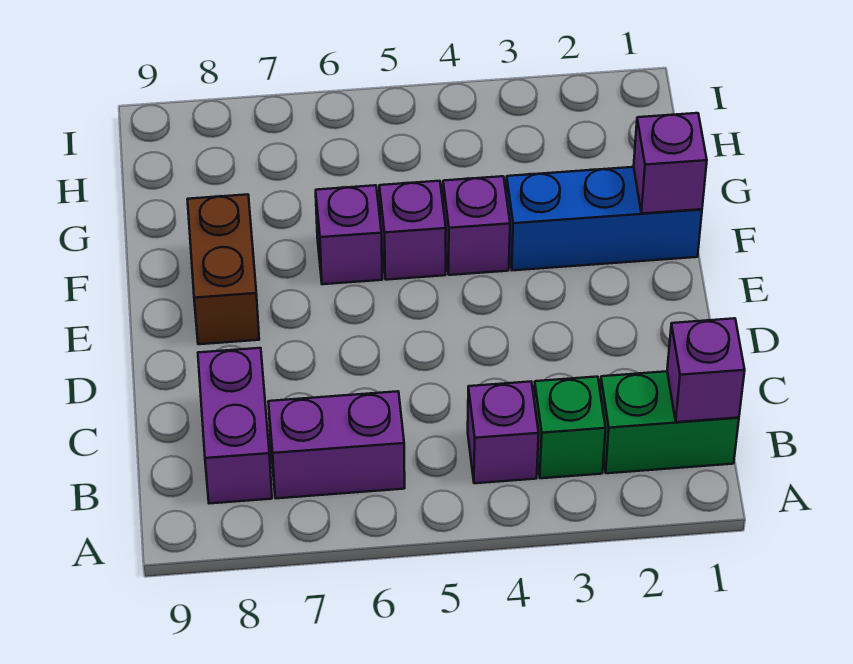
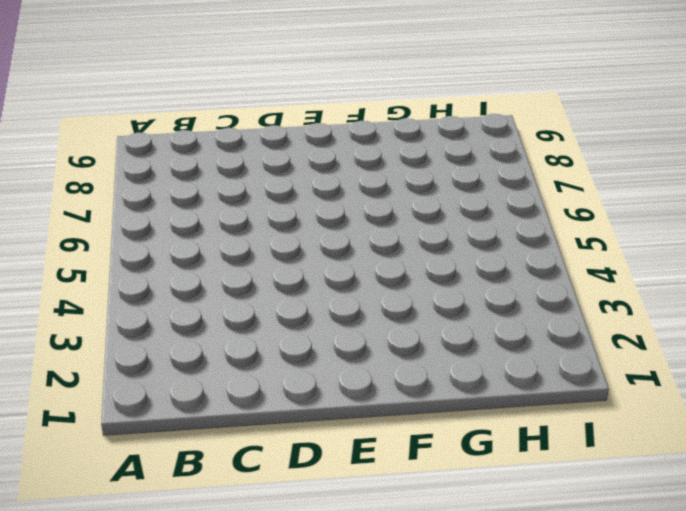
none -> green brick B1:B2 level 1
none -> green brick B3 level 1
none -> purple brick B4 level 1

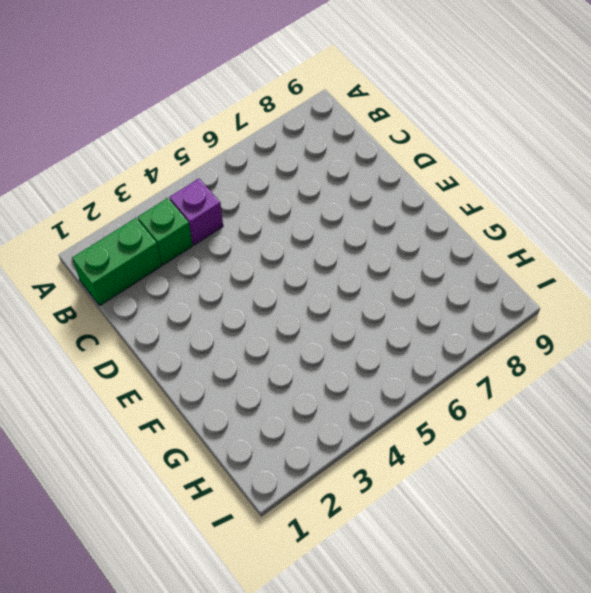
none -> purple brick B6:B7 level 1
none -> purple brick B8:C8 level 1
none -> brown brick E8:F8 level 1

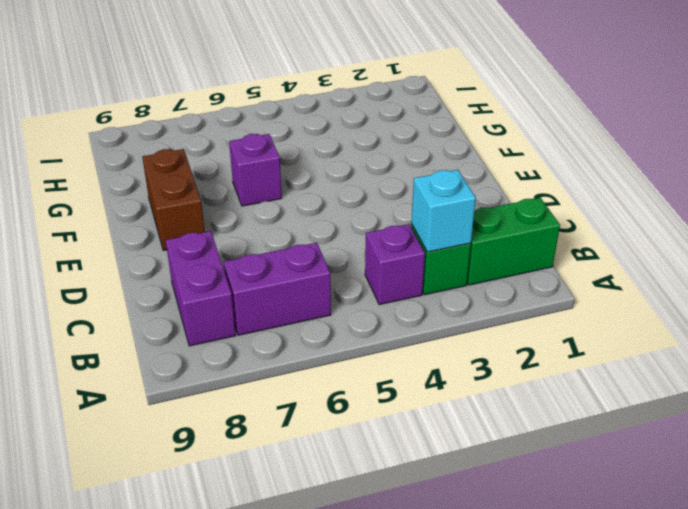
cyan brick B3 level 2 -> none
none -> blue brick F1:F3 level 1
none -> purple brick F4 level 1
none -> purple brick F5 level 1

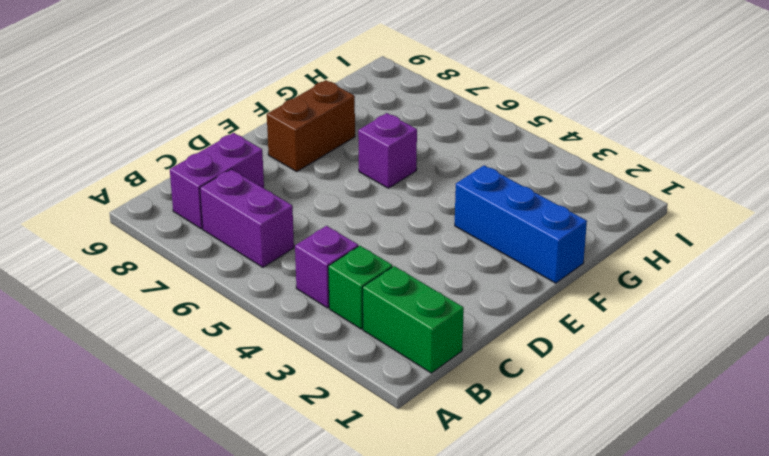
none -> purple brick F4 level 1
none -> purple brick F5 level 1
none -> purple brick B1 level 2

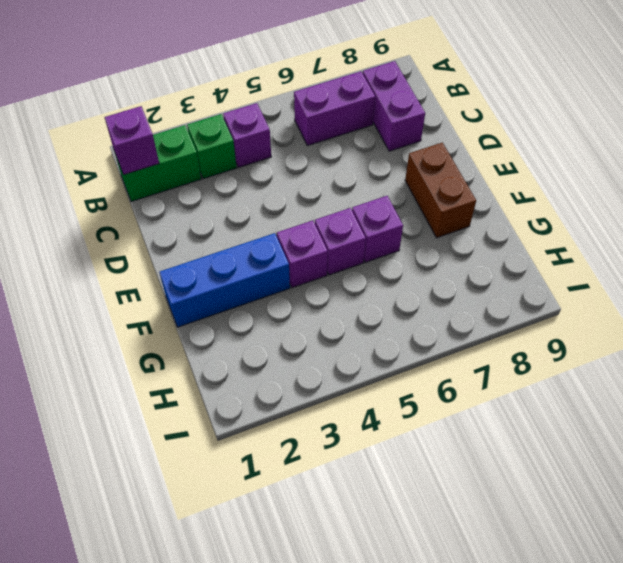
none -> purple brick F1 level 2

